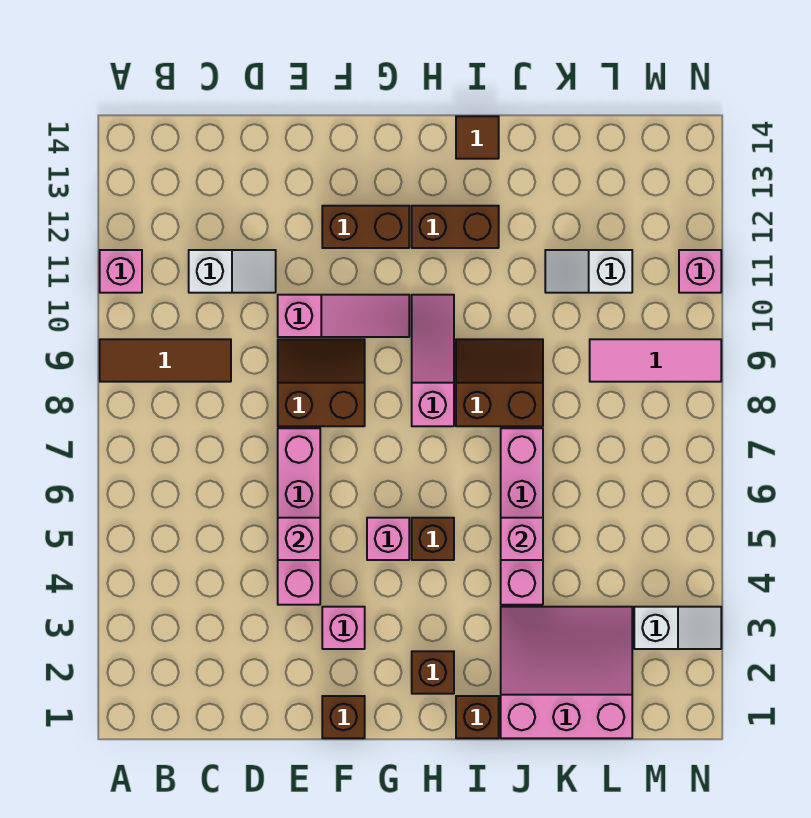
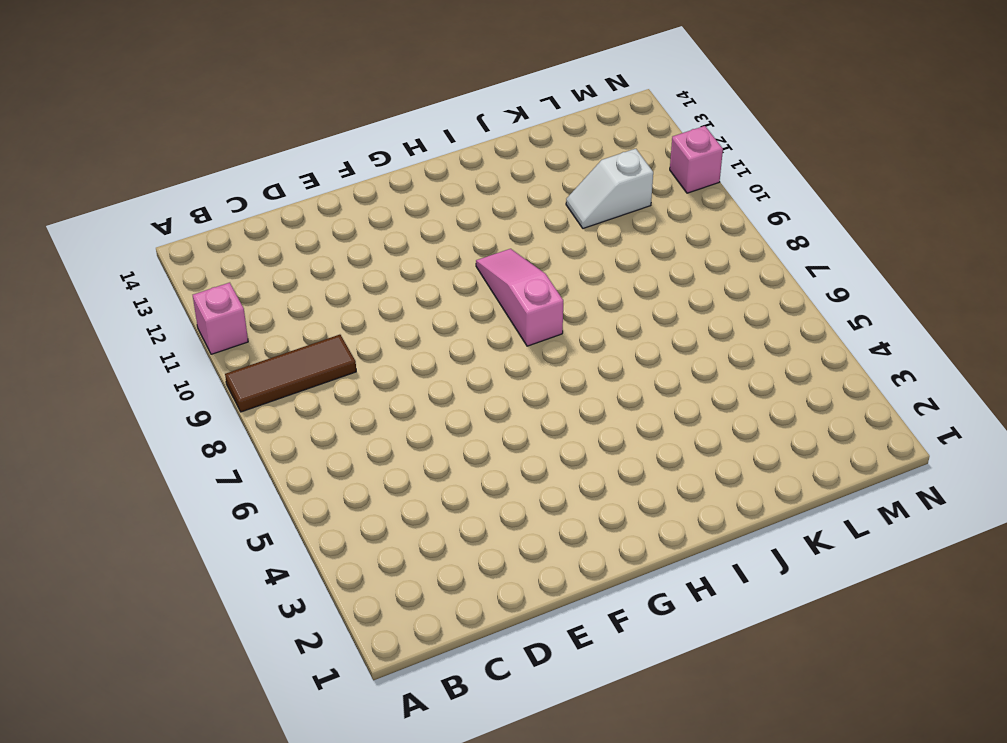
none -> white slope C11:D11 level 1 top C
none -> pink brick E4:E7 level 1
none -> brown slope E8:F9 level 1 top 8

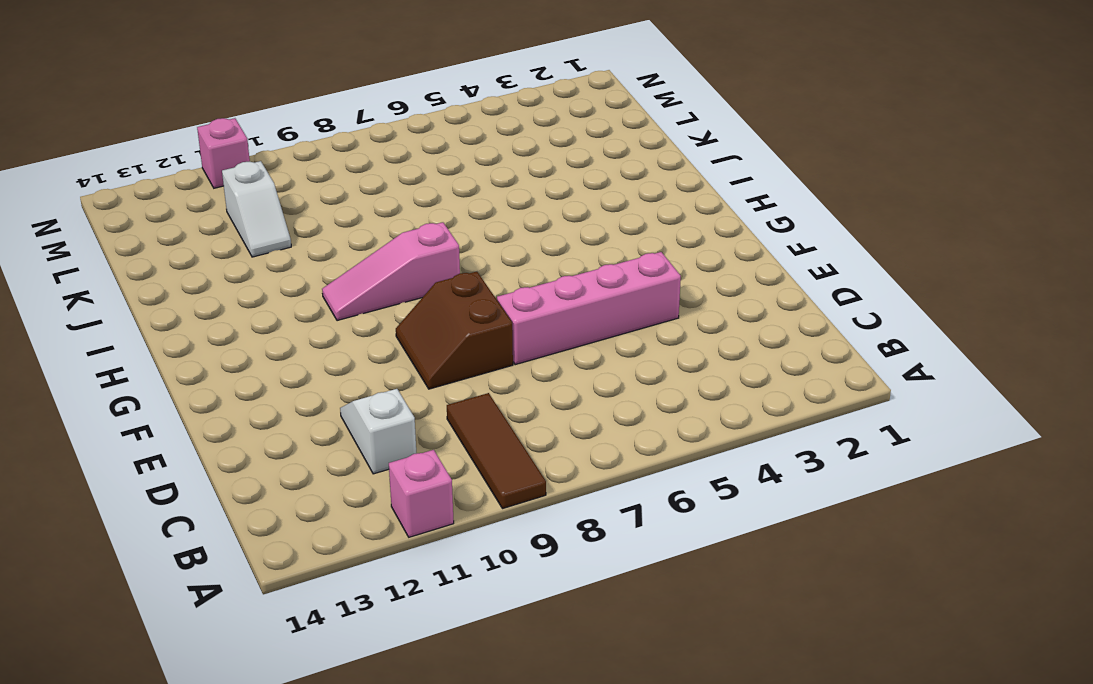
none -> pink slope E10:G10 level 1 top E
none -> brown brick F1 level 1
none -> pink brick F3 level 1

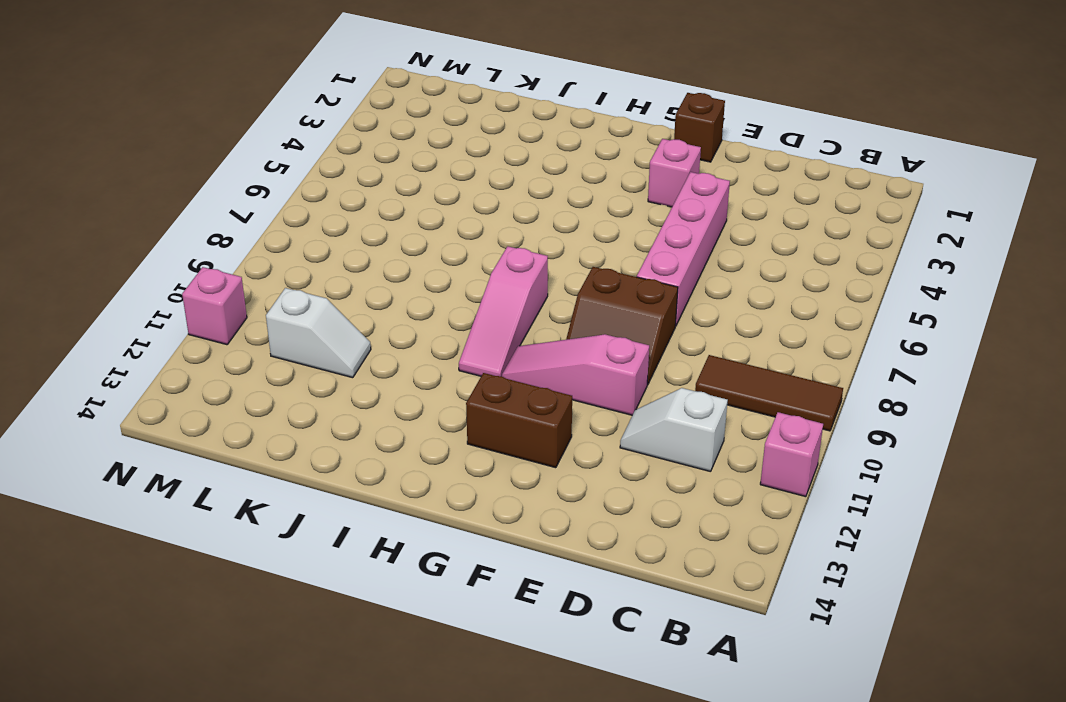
none -> pink brick G5 level 1
none -> brown brick H2 level 1
none -> brown brick H5 level 1

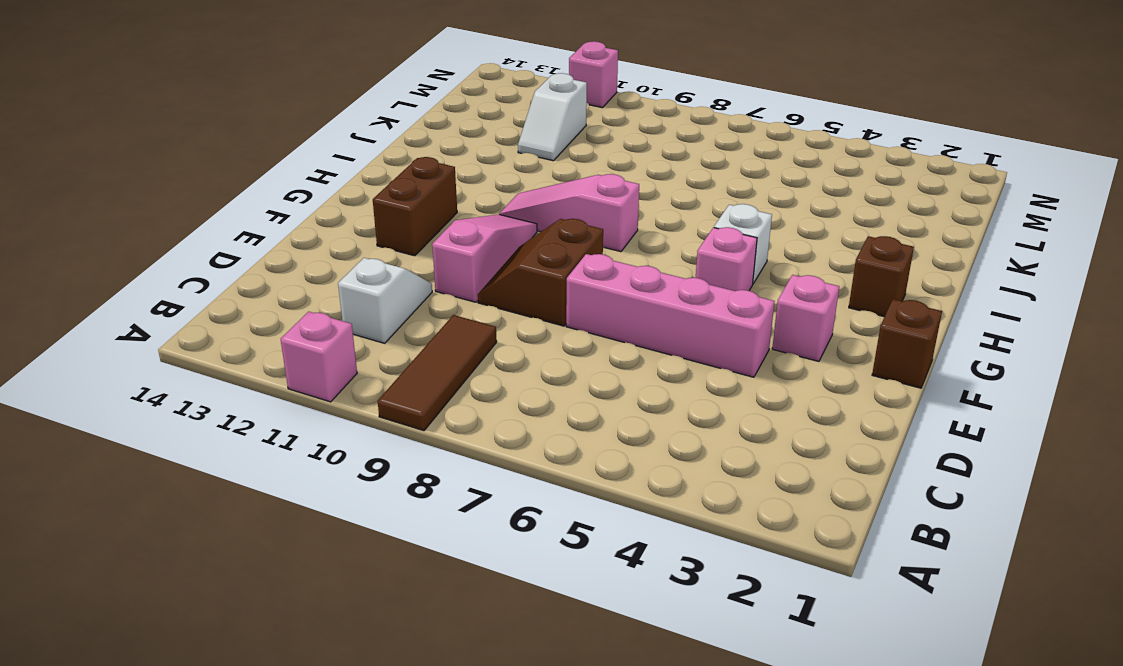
white brick H5 level 1 -> brown brick H5 level 1
none -> brown brick H12:I12 level 1
none -> brown brick I1 level 1
none -> brown slope I8:J9 level 1 top 8

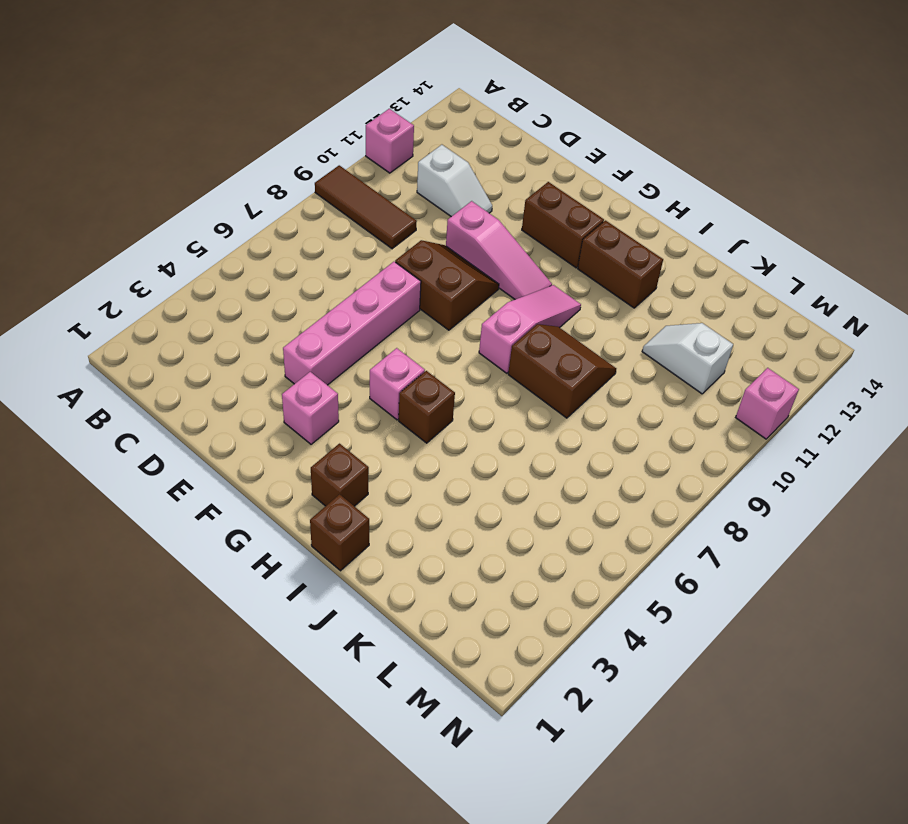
none -> brown brick F1 level 1
none -> brown tile I14 level 1
none -> pink slope J1:L3 level 1 top 1

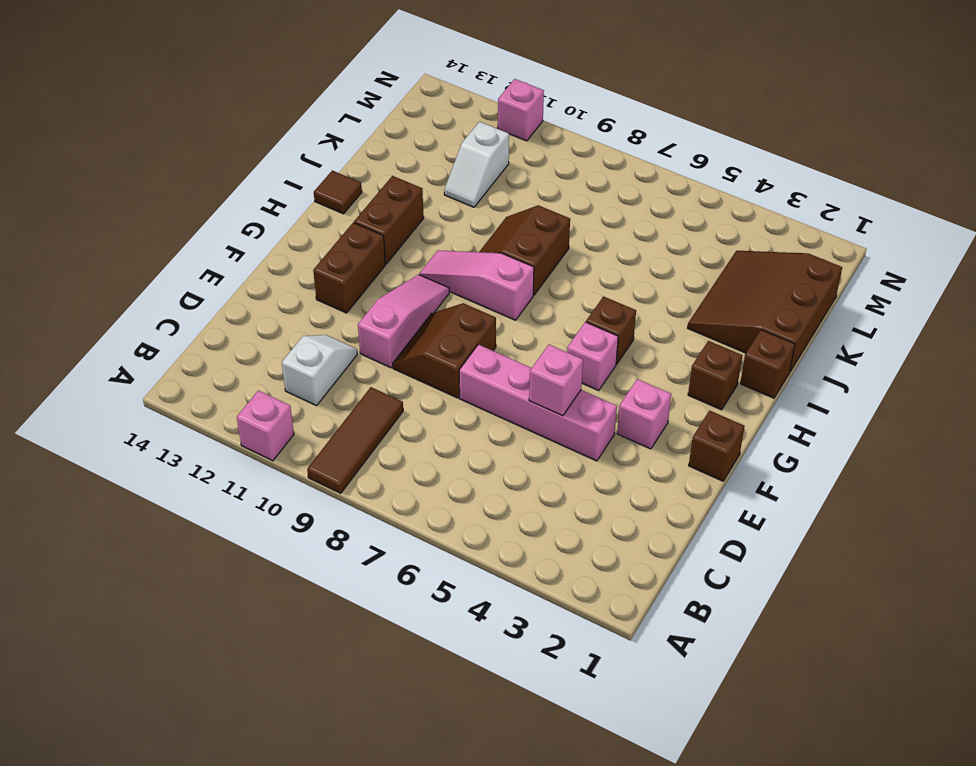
brown slope J1:L3 level 1 top 1 -> pink slope J1:L3 level 1 top 1
none -> pink brick J4:J7 level 1
none -> pink tile L9:N9 level 1
none -> white slope M3:N3 level 1 top M

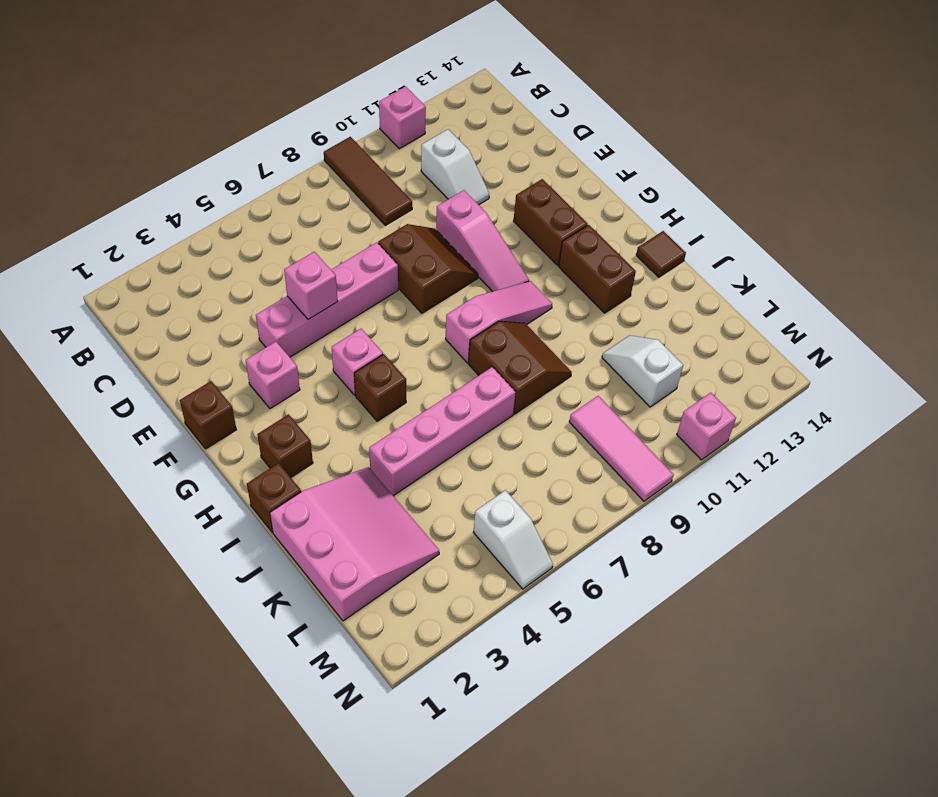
white slope M5:N5 level 1 top M -> white slope M3:N3 level 1 top M
none -> pink brick J5 level 2

